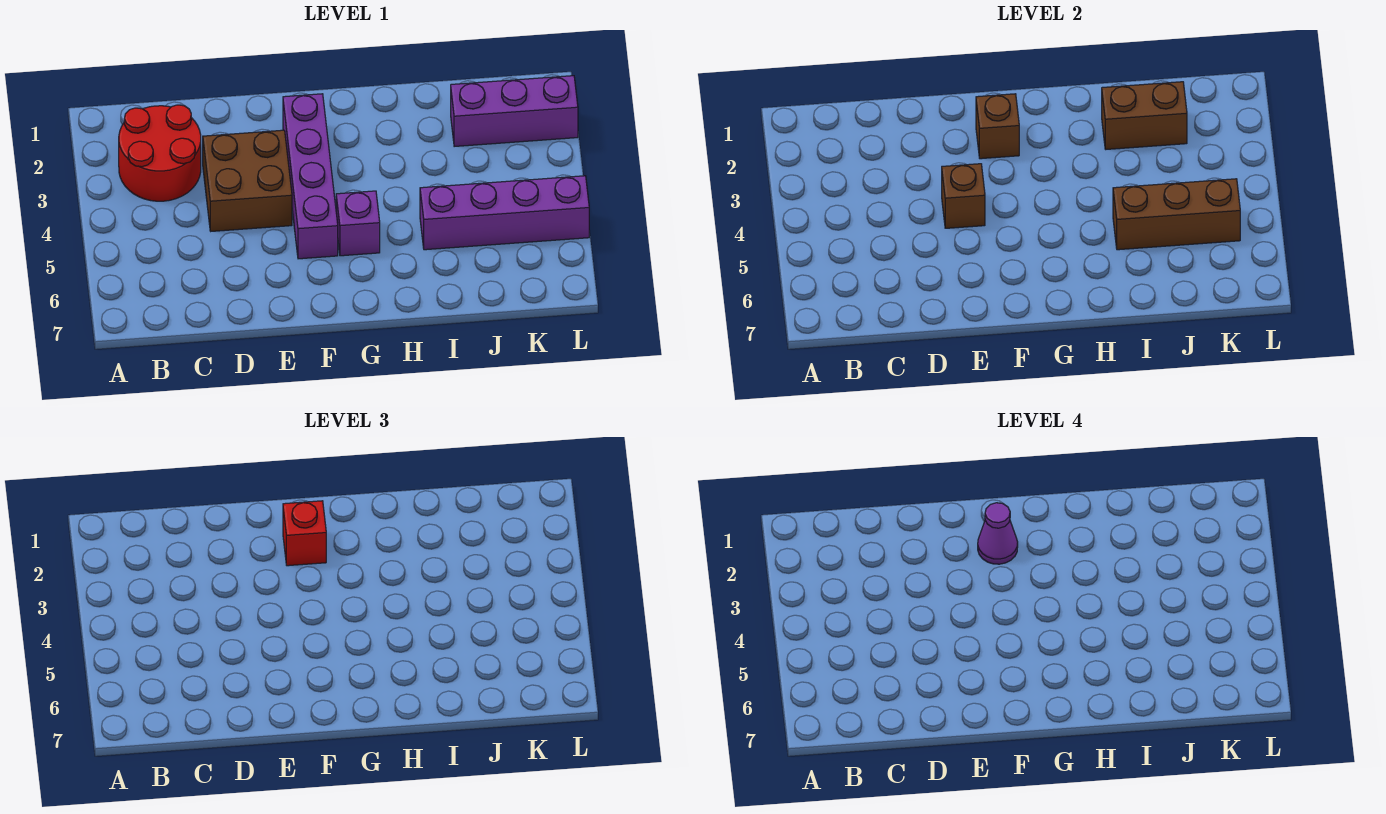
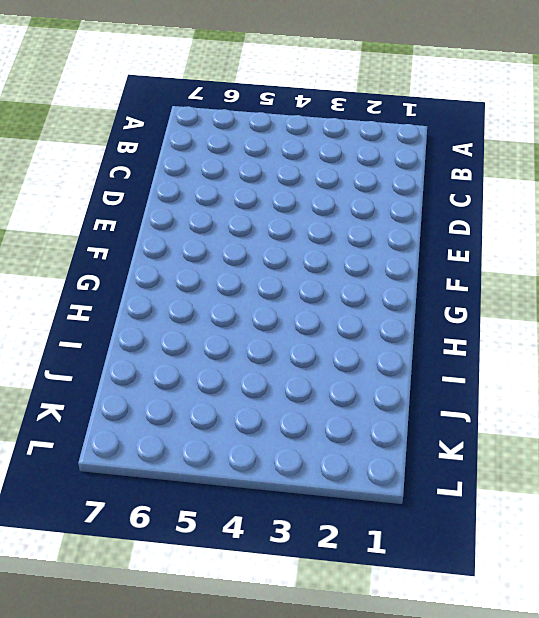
none -> red round brick B2:C3 level 1
none -> brown brick D3:E4 level 1
none -> purple brick F2:F5 level 1

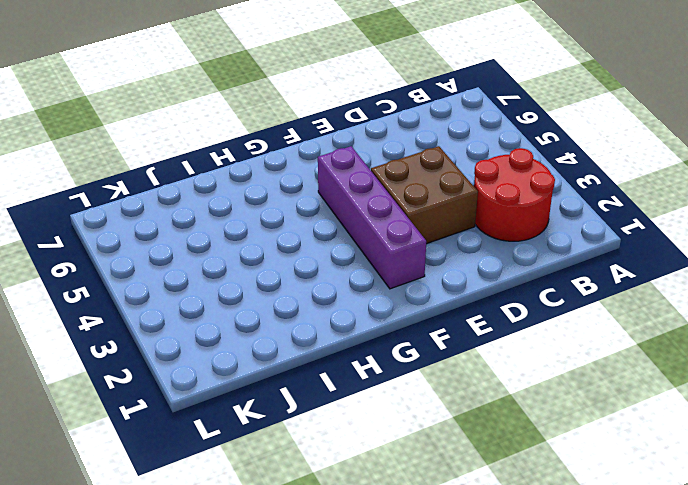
none -> purple brick G5 level 1
none -> purple brick I5:L5 level 1
none -> purple brick J2:L2 level 1

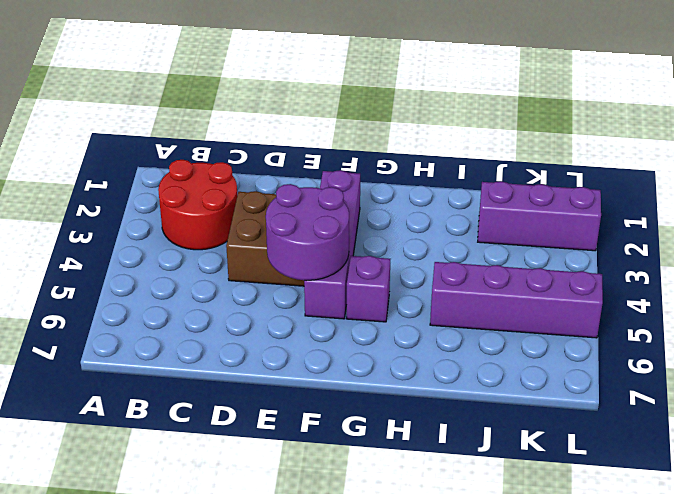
purple round brick E4:F5 level 2 -> brown brick E4 level 2
none -> brown brick F2 level 2
none -> brown brick I2:J2 level 2
none -> brown brick I5:K5 level 2

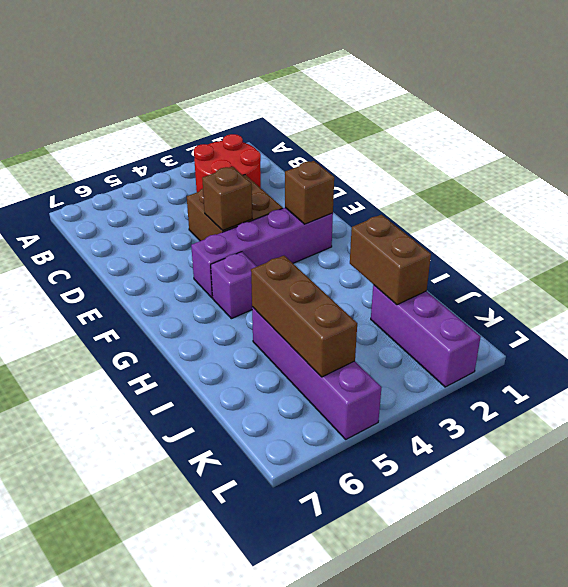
none -> red brick F2 level 3
none -> purple cone F2 level 4

